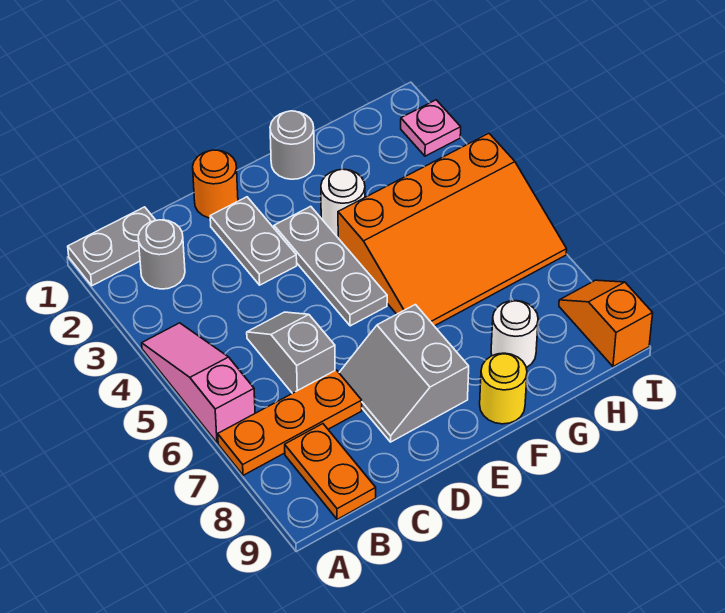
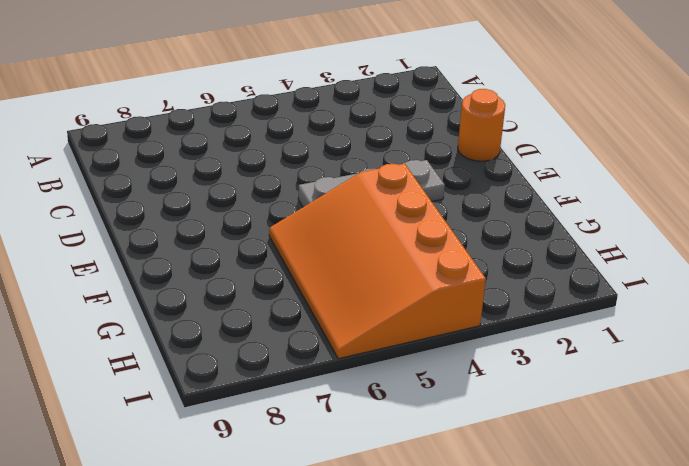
none -> grey plate A1:B1 level 1
none -> pink slope A4:A6 level 1 top 6
none -> orange plate A7:C7 level 1

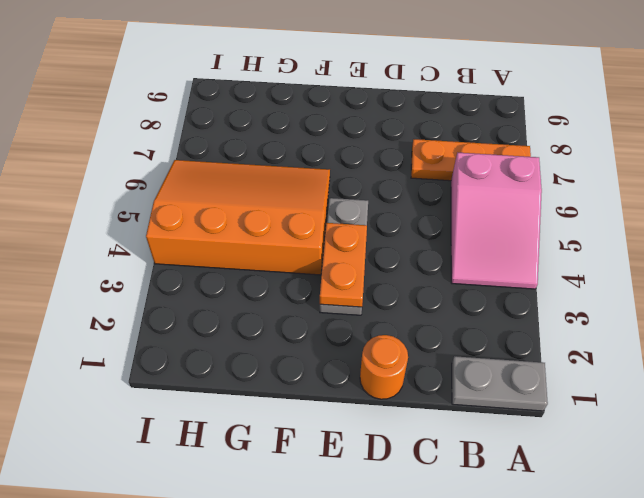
pink slope A4:B6 level 1 top 6 -> pink slope A4:A6 level 1 top 6
orange plate E3:E4 level 2 -> orange plate B8:B9 level 1
none -> grey round brick B2 level 1
none -> grey slope C5:C6 level 1 top 6
none -> grey plate D2:D3 level 1

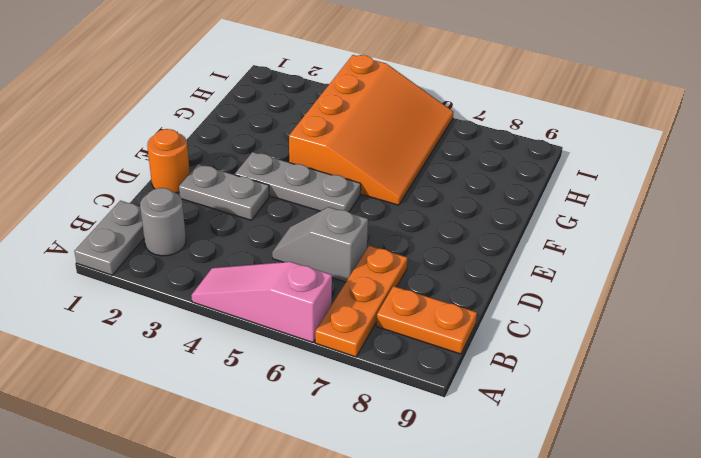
none -> grey slope D7:E8 level 1 top E
none -> grey round brick F1 level 1
none -> white round brick F3 level 1

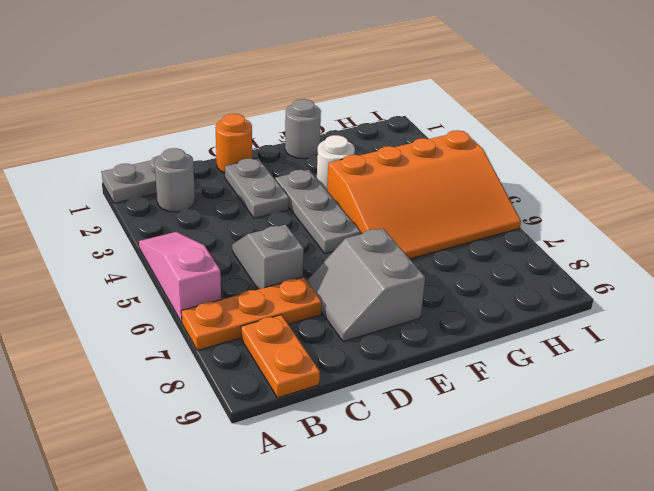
none -> yellow round brick F9 level 1
none -> white round brick G8 level 1
none -> pink plate I2 level 1

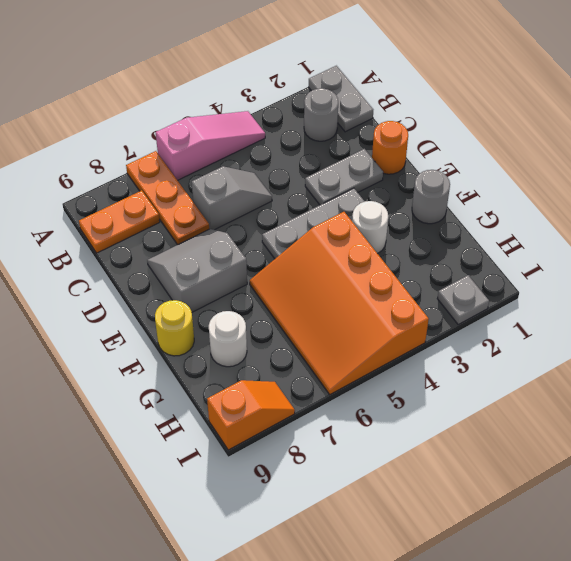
grey plate I2 level 1 -> pink plate I2 level 1

